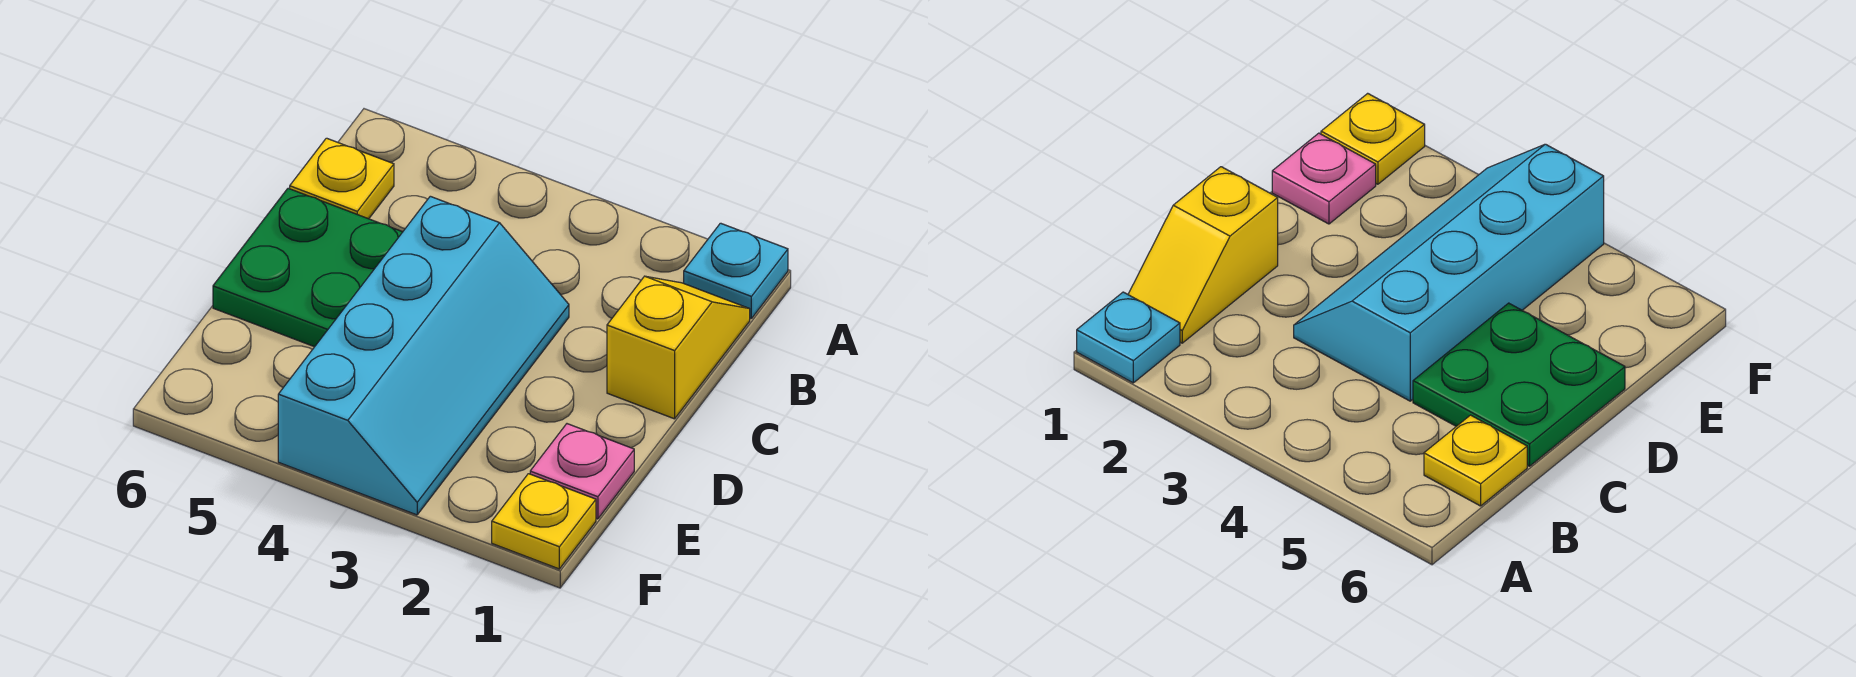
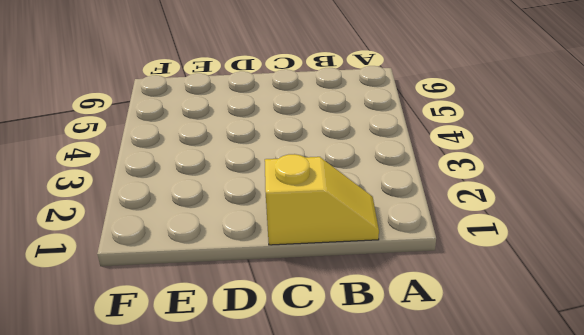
none -> cyan plate A1 level 1
none -> yellow plate B6 level 1

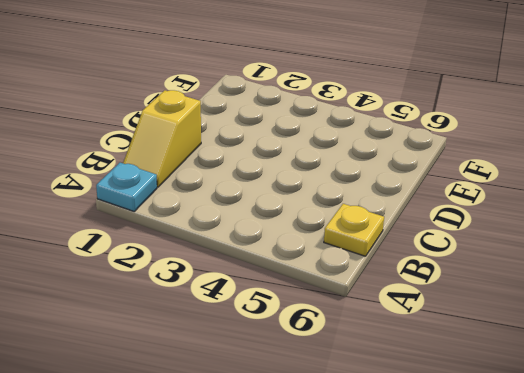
none -> cyan slope C3:F4 level 1 top 4
none -> green plate C5:D6 level 1

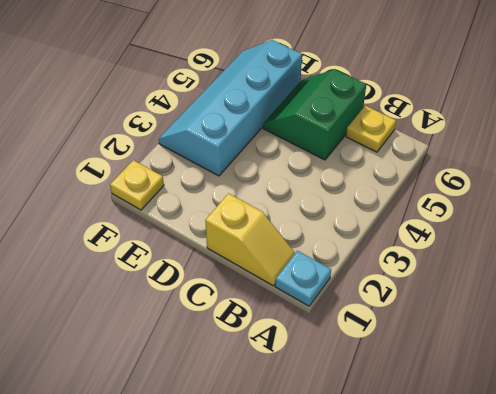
green slope C5:D6 level 1 top C -> green plate C5:D6 level 1
cyan slope E3:F6 level 1 top E -> cyan slope C3:F4 level 1 top 4
none -> pink plate E1 level 1

